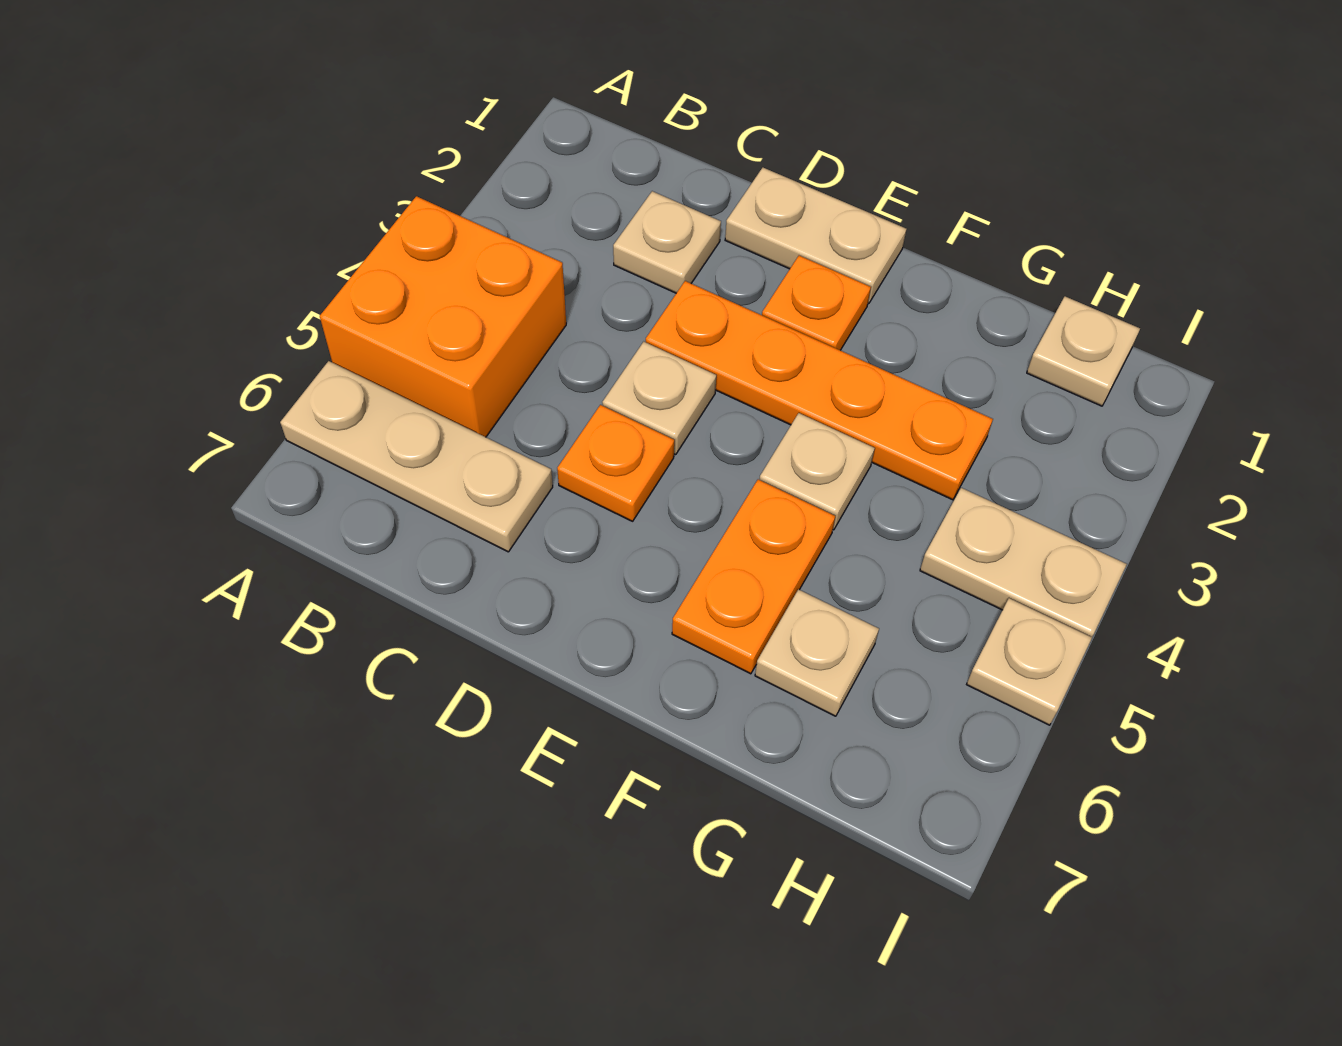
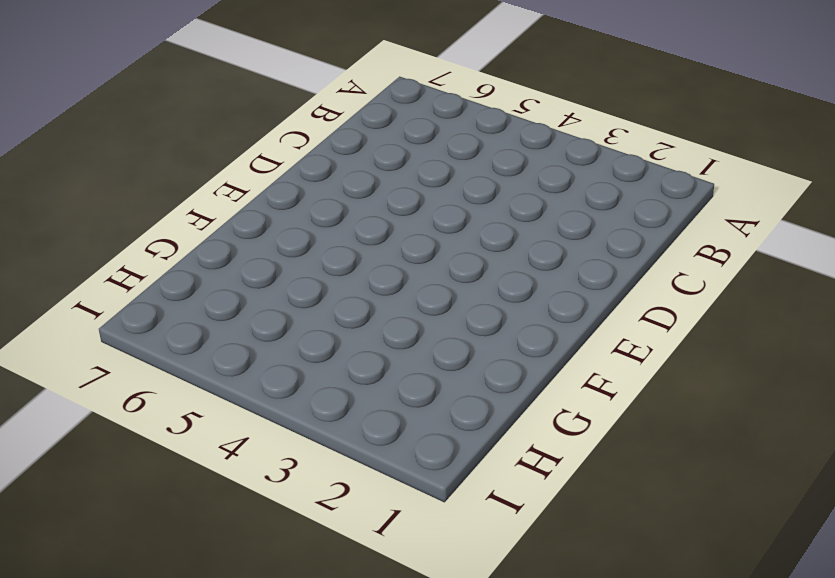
none -> orange brick A4:B5 level 1
none -> tan plate A6:C6 level 1
none -> tan plate C2 level 1

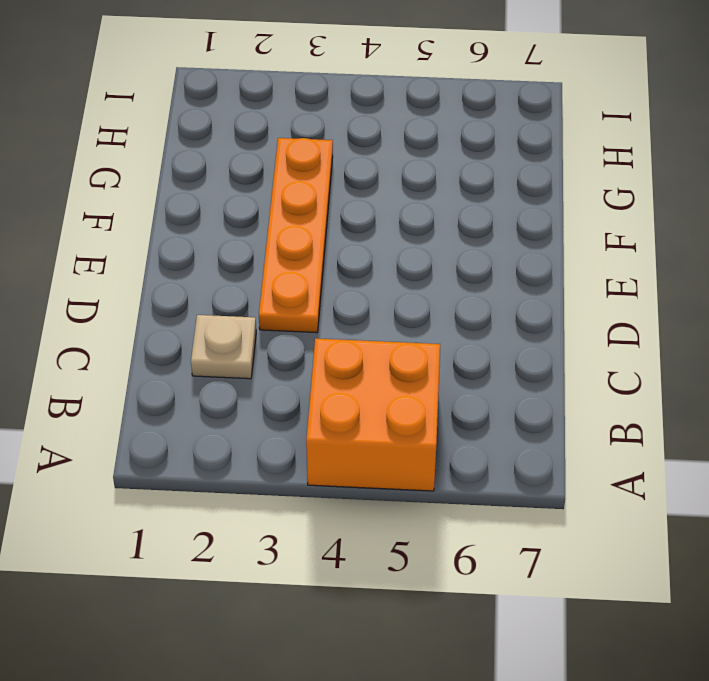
none -> tan plate A6:C6 level 1
none -> tan plate D1:E1 level 1
none -> tan plate D4 level 1

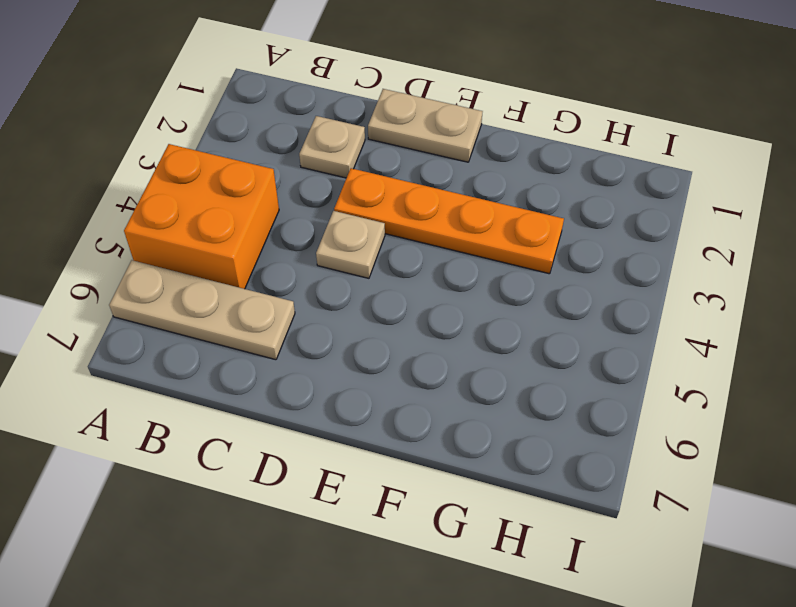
none -> orange plate D5 level 1
none -> orange plate E2 level 1
none -> tan plate F4 level 1

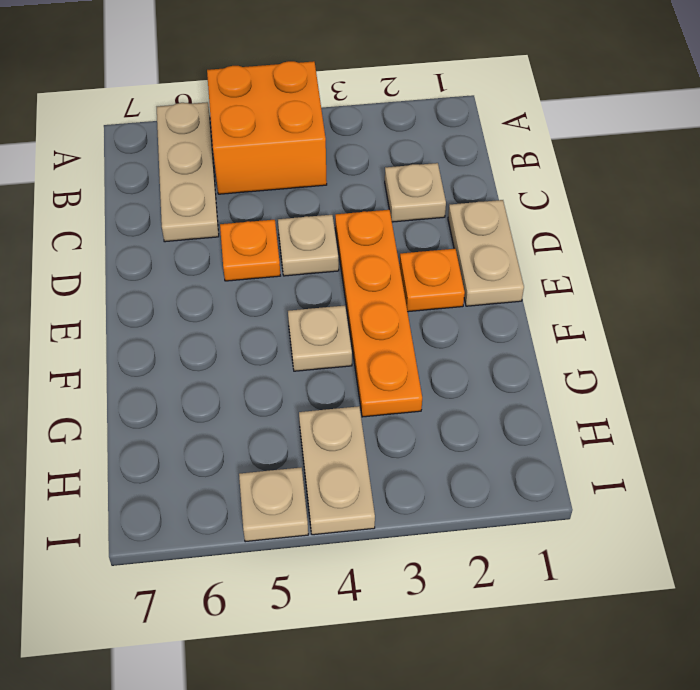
none -> orange plate F5:F6 level 1
none -> tan plate G6 level 1
none -> tan plate H1 level 1

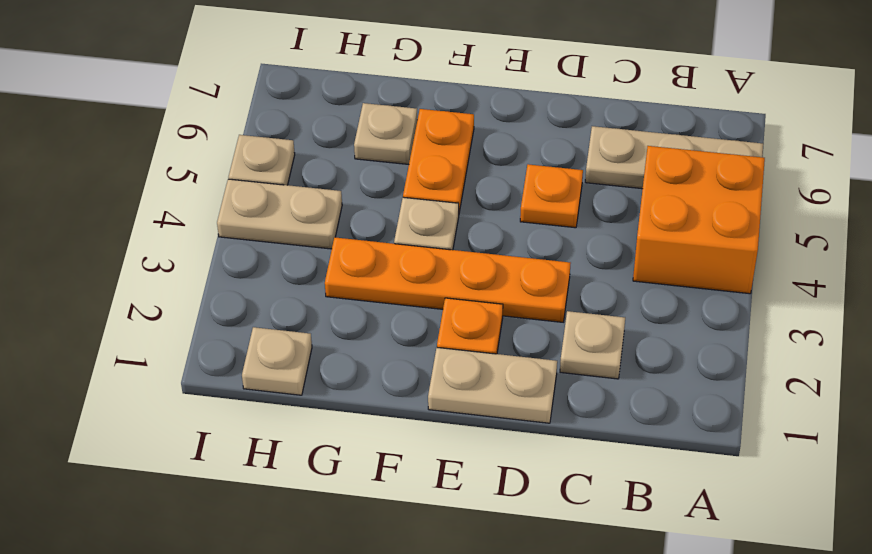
none -> tan plate D4 level 1

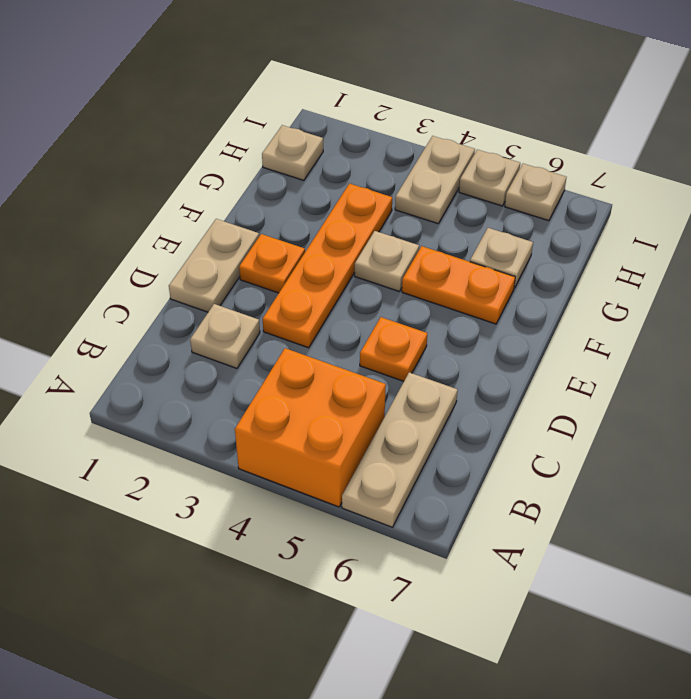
tan plate I6 level 1 -> tan plate D4 level 1

